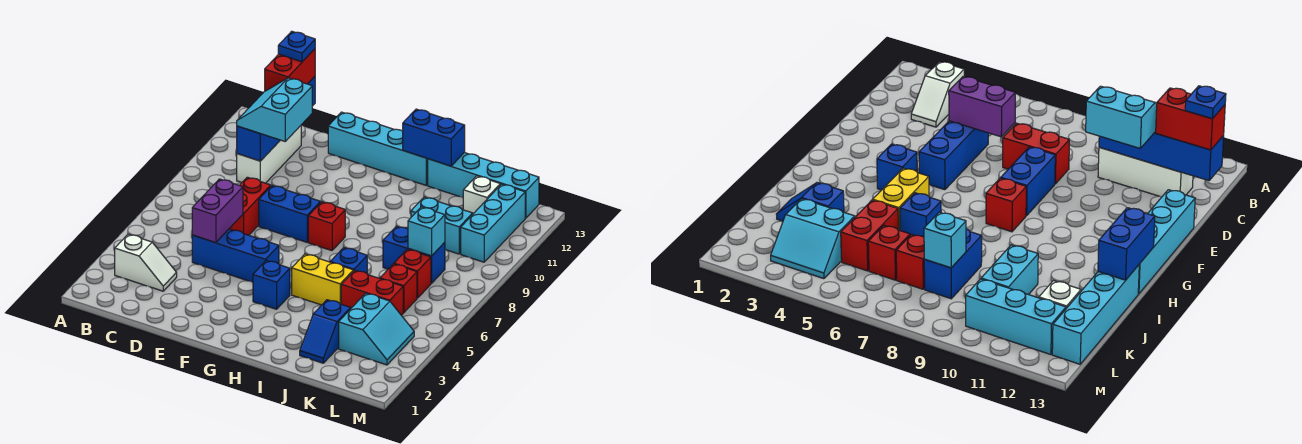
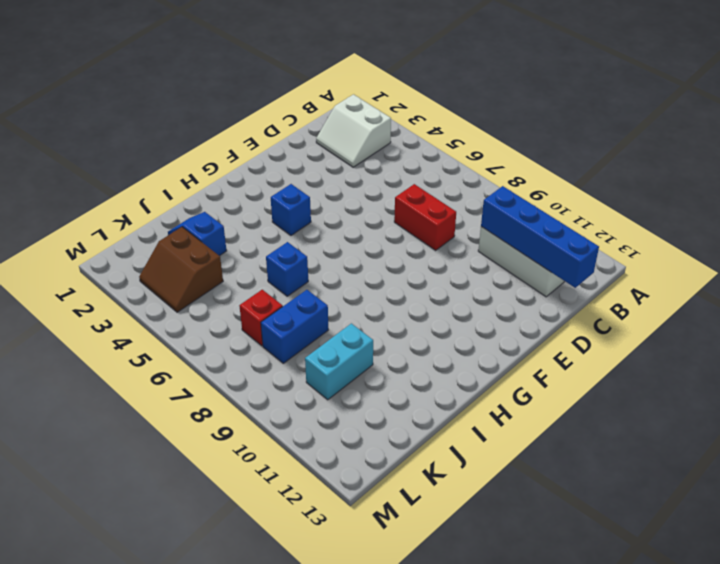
white slope B2:C3 level 1 top B -> white slope B3:C3 level 1 top B
brown slope K3:L4 level 1 top K -> cyan slope K3:L4 level 1 top K
none -> blue brick D5:F5 level 1
none -> blue brick E8:F8 level 1
none -> cyan brick E13:H13 level 1

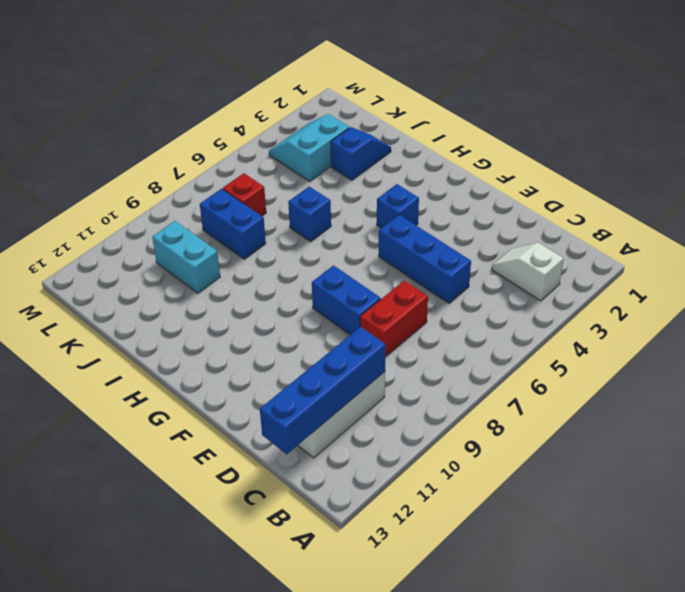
none -> cyan brick E13:H13 level 1
none -> red brick G8 level 1
none -> yellow brick H5:I5 level 1

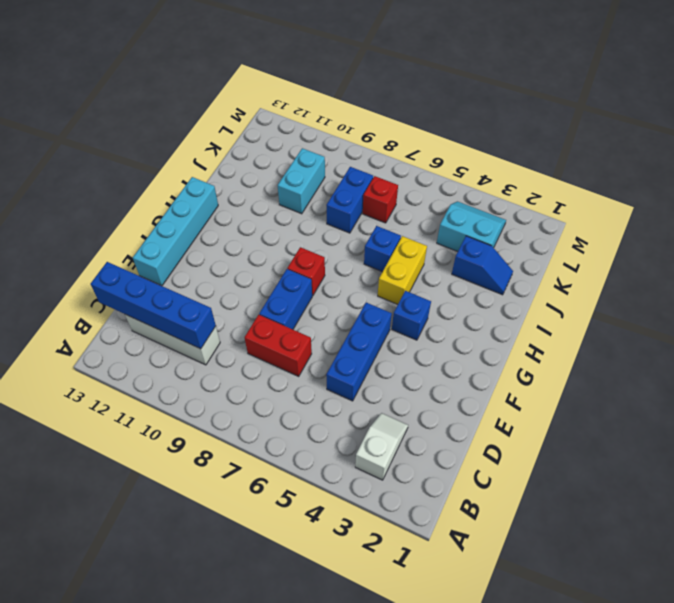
none -> cyan brick I13:L13 level 1
none -> red brick J5:K5 level 1
none -> red brick K6 level 1

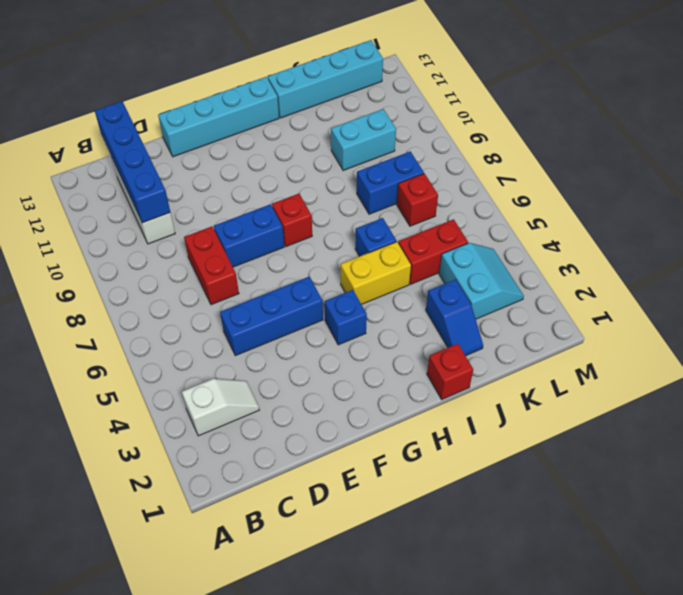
red brick I1 level 1 -> red brick K6 level 1
none -> white brick K12 level 1
none -> cyan brick L10:L12 level 1
none -> purple brick D5:D6 level 2

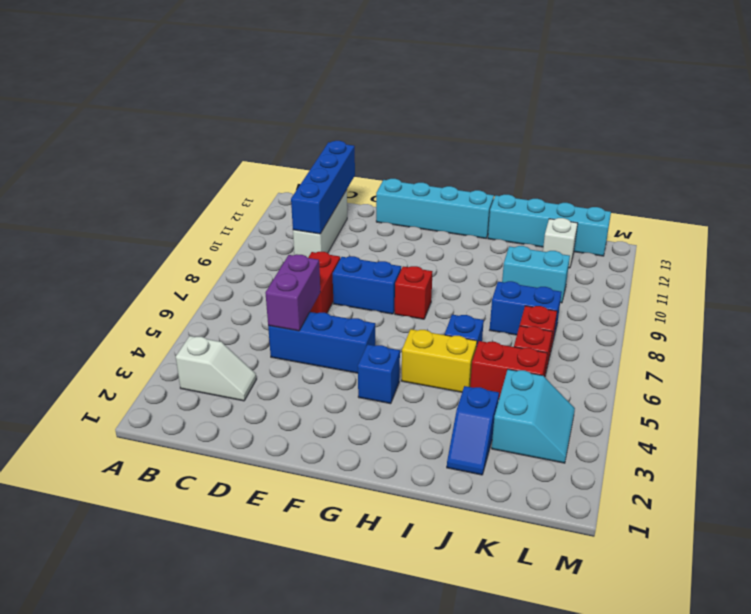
none -> cyan brick L10:L12 level 1
none -> blue brick H13:I13 level 2
none -> cyan brick K8 level 2

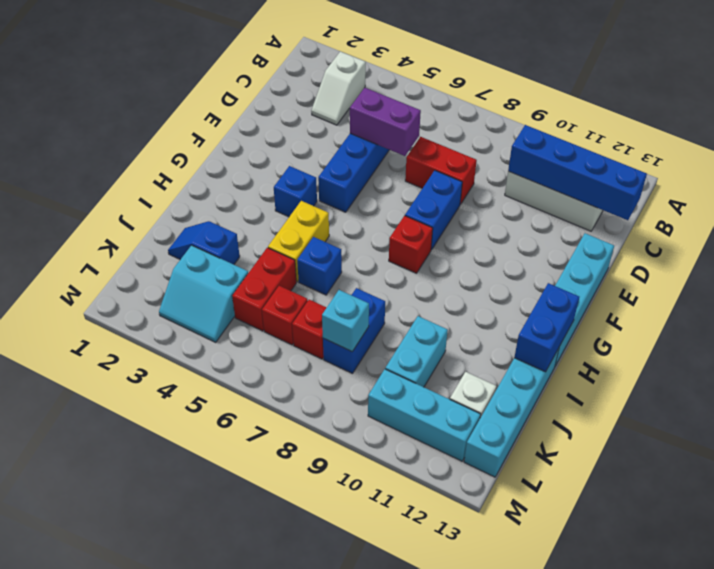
none -> cyan slope C10:D11 level 3 top D
none -> red brick C12:C13 level 3
none -> blue plate C13 level 4

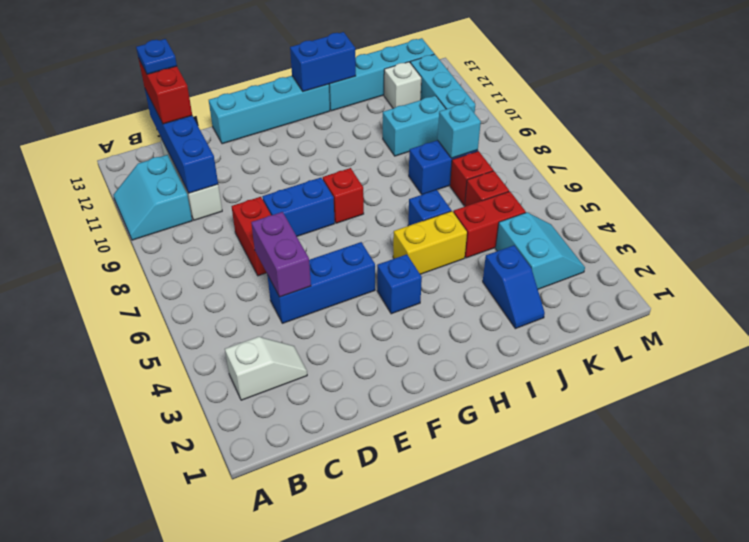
cyan slope A10:B11 level 1 top B -> cyan slope C10:D11 level 3 top D

